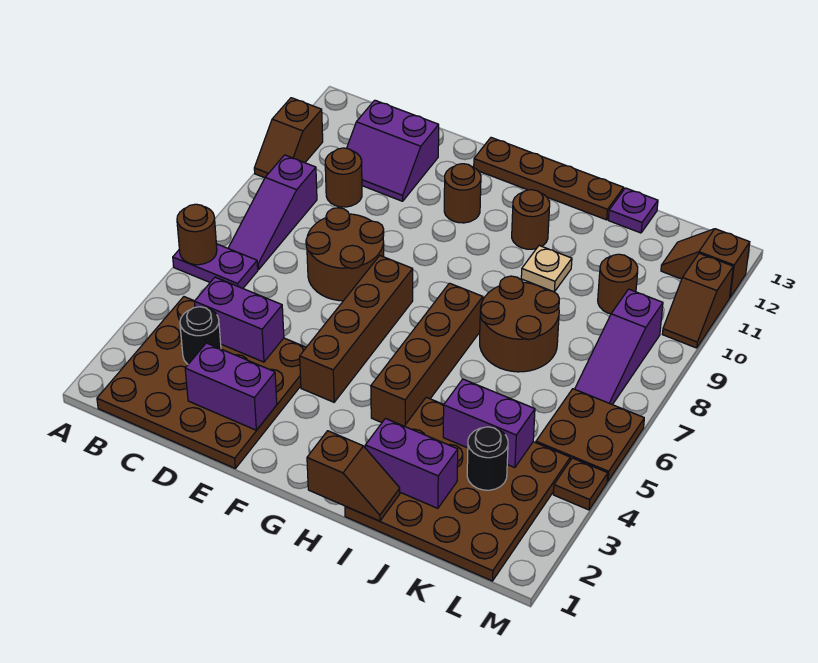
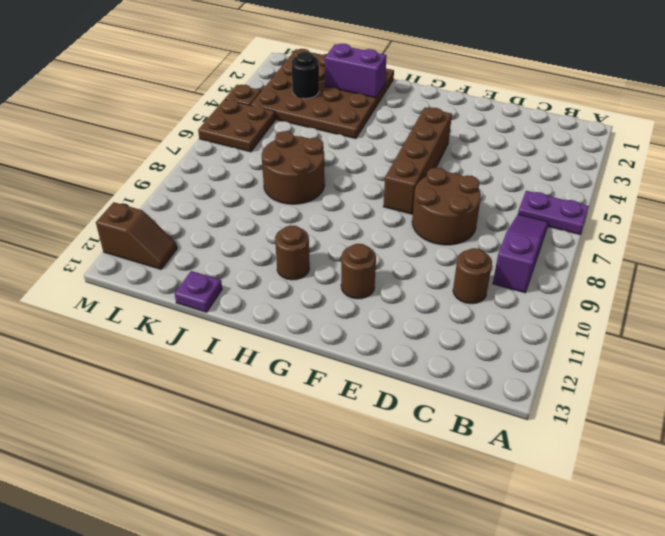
none -> brown slope A10:A11 level 1 top 11
none -> brown plate B1:E4 level 1
none -> purple slope C11:D12 level 1 top 12
none -> brown plate F13:I13 level 1

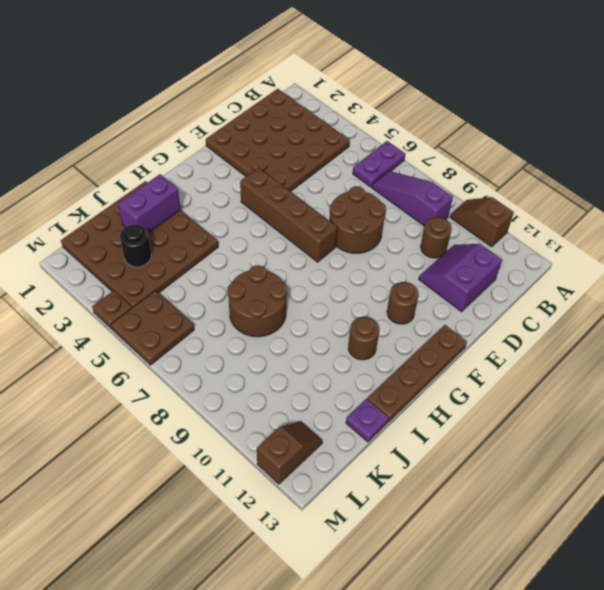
none -> brown brick H4:H7 level 1
none -> tan plate I10 level 1
none -> brown round brick K10 level 1
none -> purple slope L7:L9 level 1 top 9

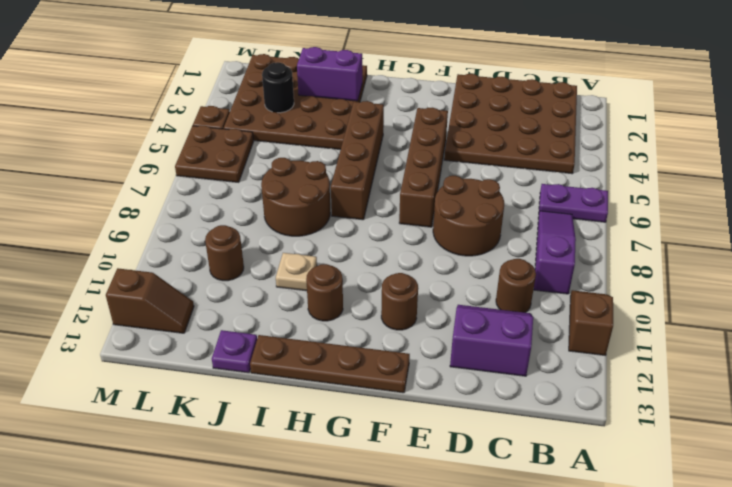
none -> purple slope L7:L9 level 1 top 9
none -> brown slope M10:M11 level 1 top 11
none -> brown round brick A6 level 2
none -> black round brick C3 level 2

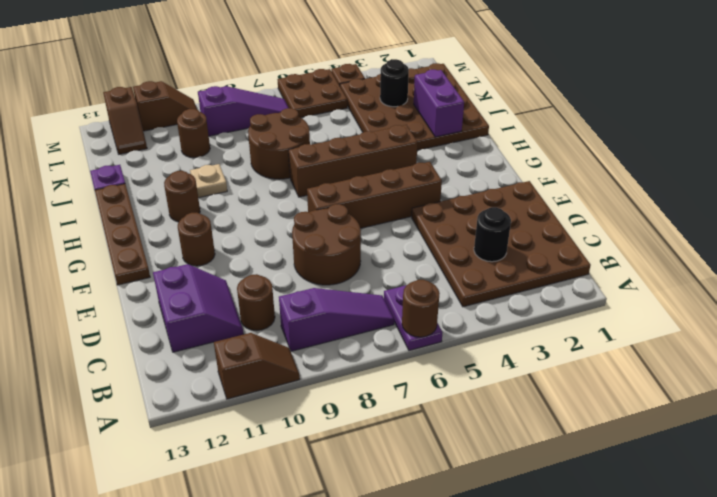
none -> purple brick C4:D4 level 2
none -> purple brick D2:E2 level 2
none -> brown slope H1:I1 level 2 top H
none -> purple brick J4:K4 level 2

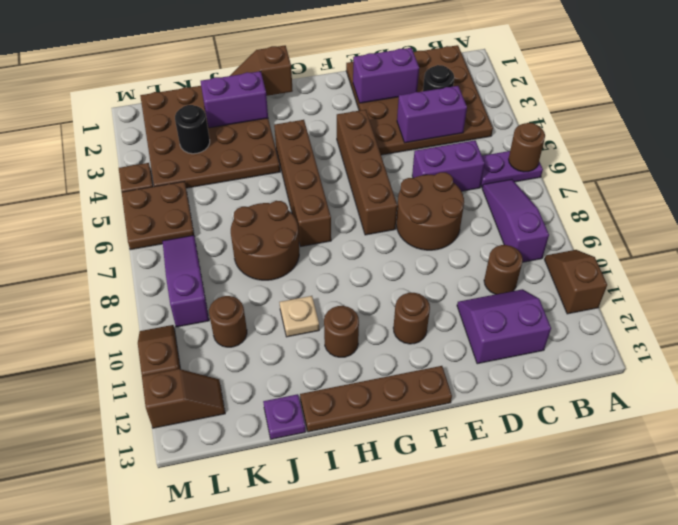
purple brick C6:D6 level 1 -> purple brick J4:K4 level 2

